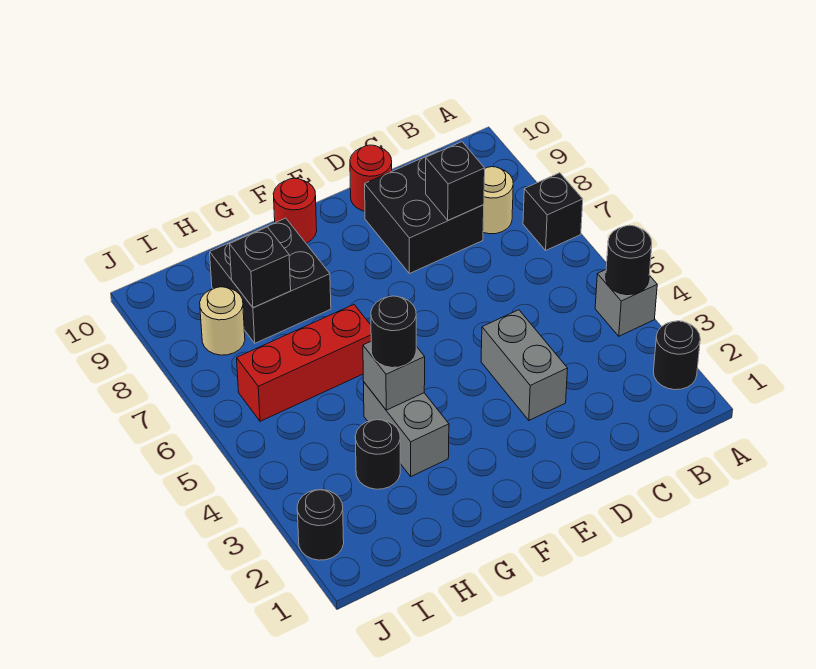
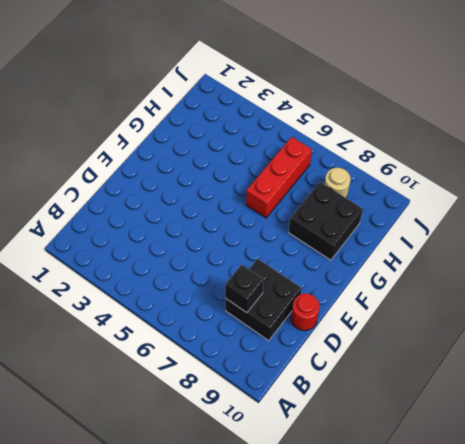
none -> black round brick A2 level 1
none -> grey brick A4 level 1
none -> black brick A7 level 1

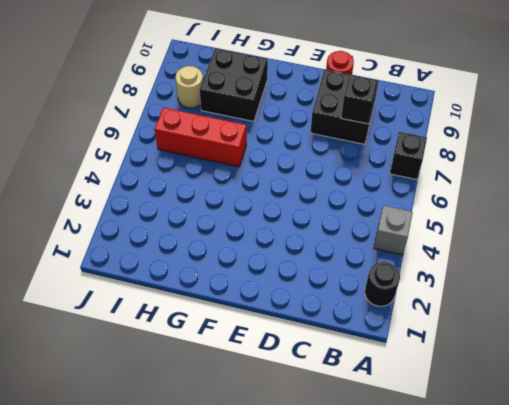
none -> tan round brick B8 level 1
none -> grey brick D3:D4 level 1
none -> red round brick F10 level 1

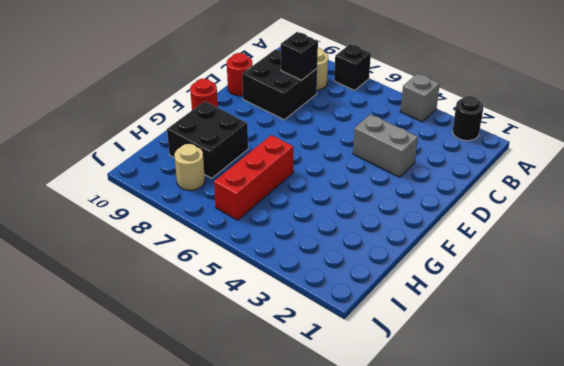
none -> grey brick G3:G4 level 1
none -> black round brick H3 level 1
none -> black round brick J2 level 1

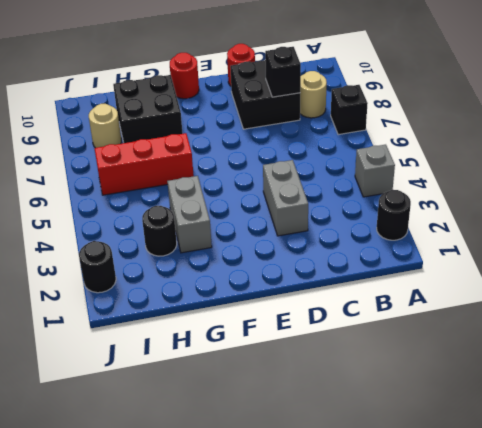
none -> black round brick A4 level 2
none -> grey brick G4 level 2
none -> black brick H8 level 2

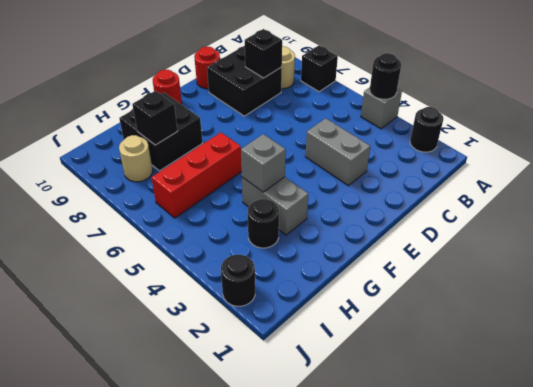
none -> black round brick G4 level 3

